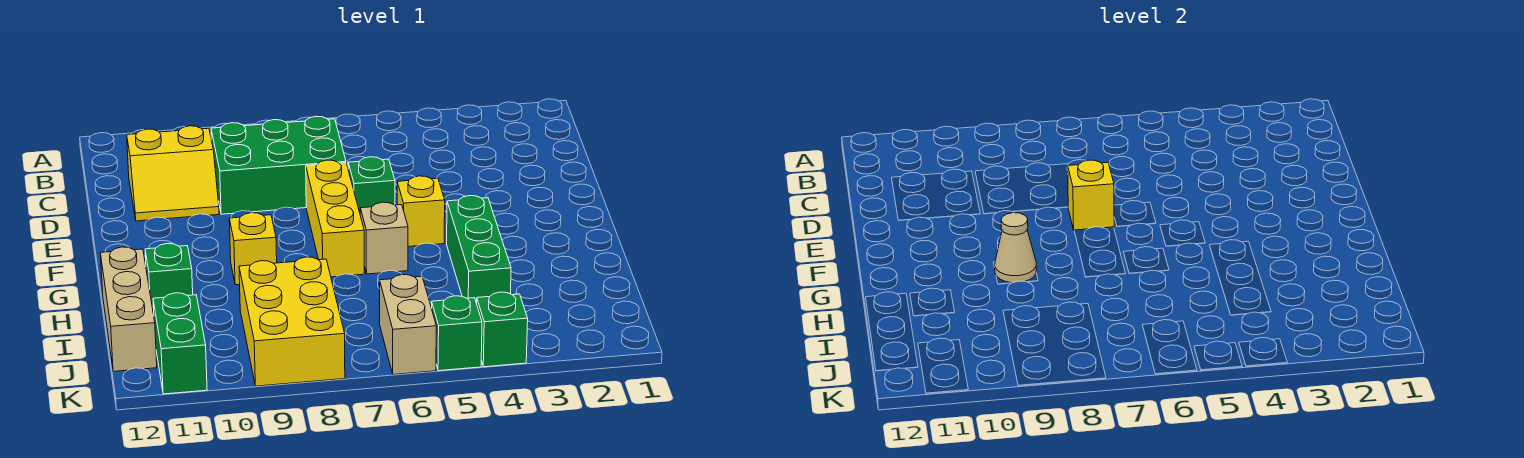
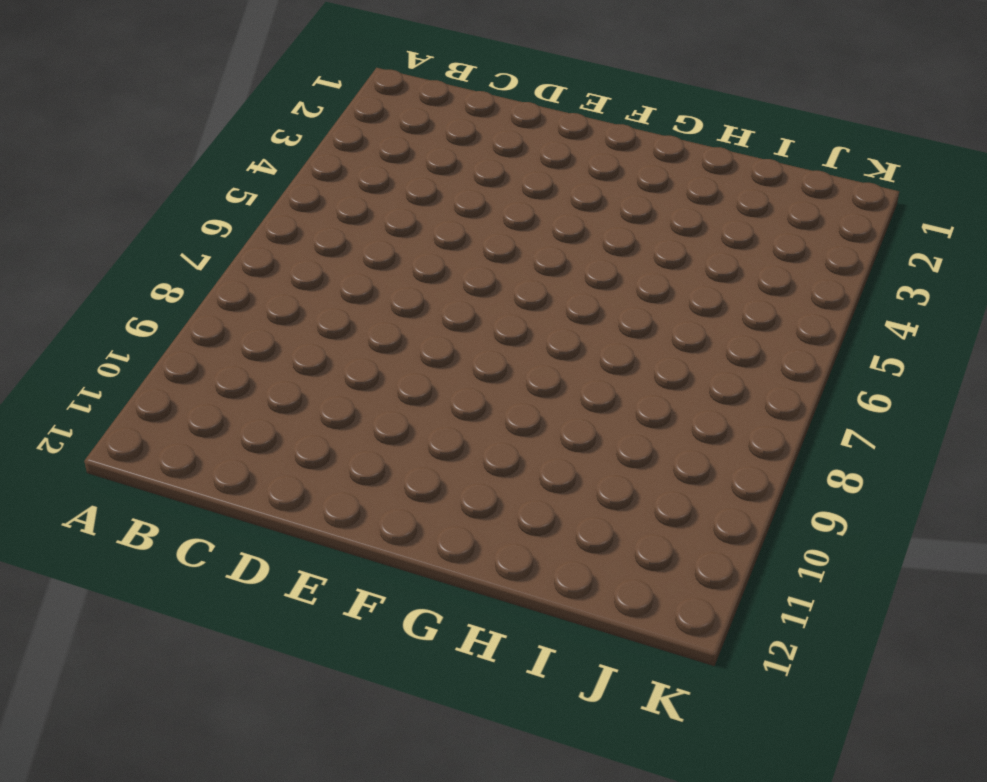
none -> green brick C7:D9 level 1
none -> yellow slope C10:D11 level 1 top C
none -> green brick E6 level 1

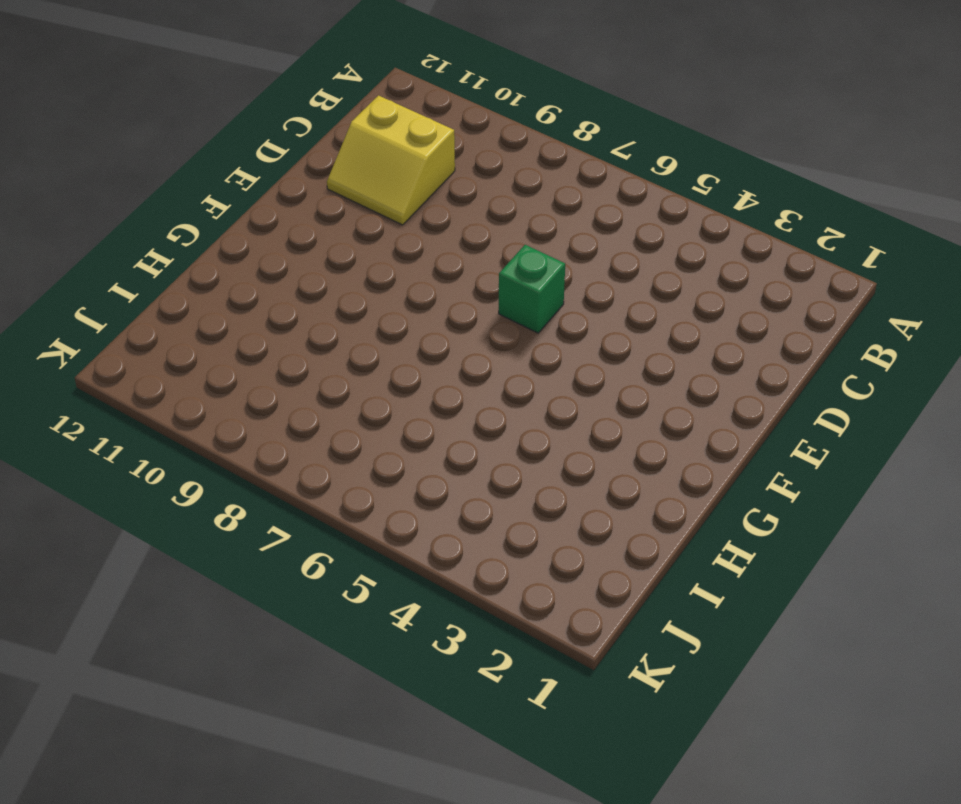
none -> green brick C7:D9 level 1
none -> yellow brick E7:G7 level 1
none -> yellow brick F5 level 1

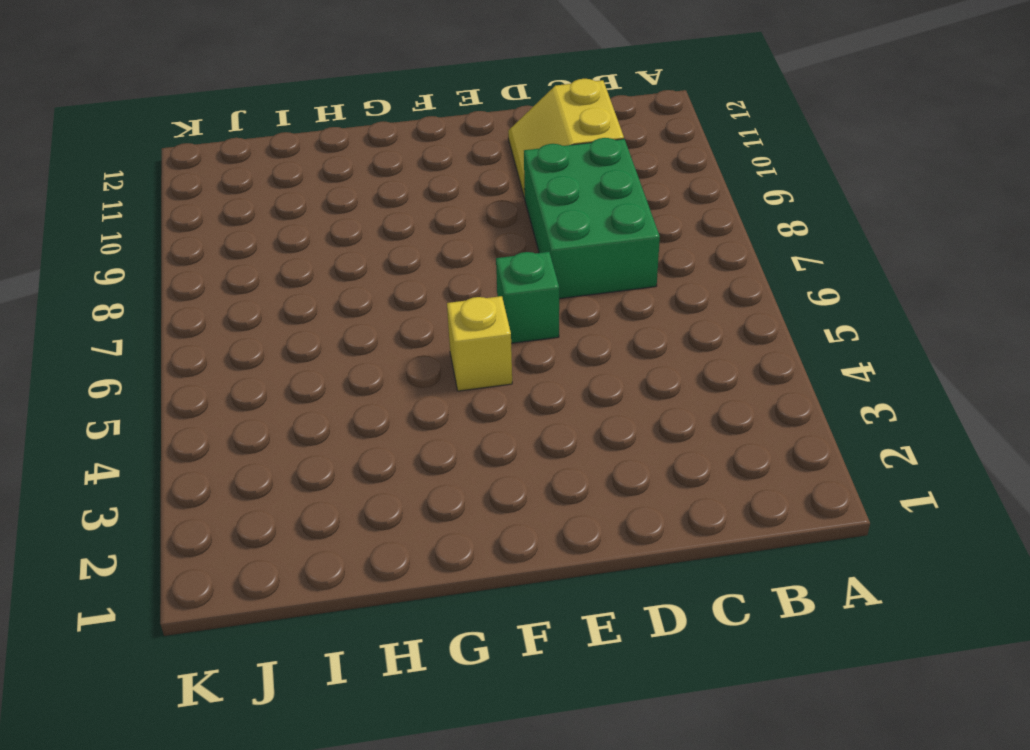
none -> yellow brick E7:G7 level 1
none -> green brick G4:I4 level 1
none -> tan brick G6 level 1

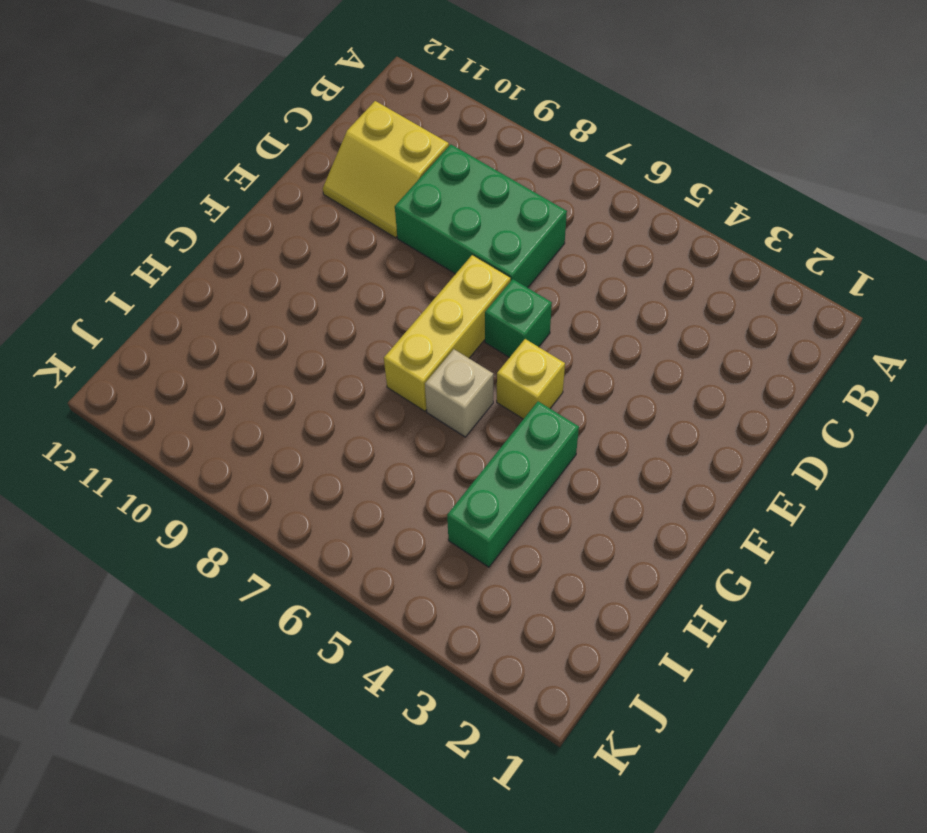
none -> yellow brick G9 level 1
none -> green brick H11 level 1
none -> tan brick H12:J12 level 1

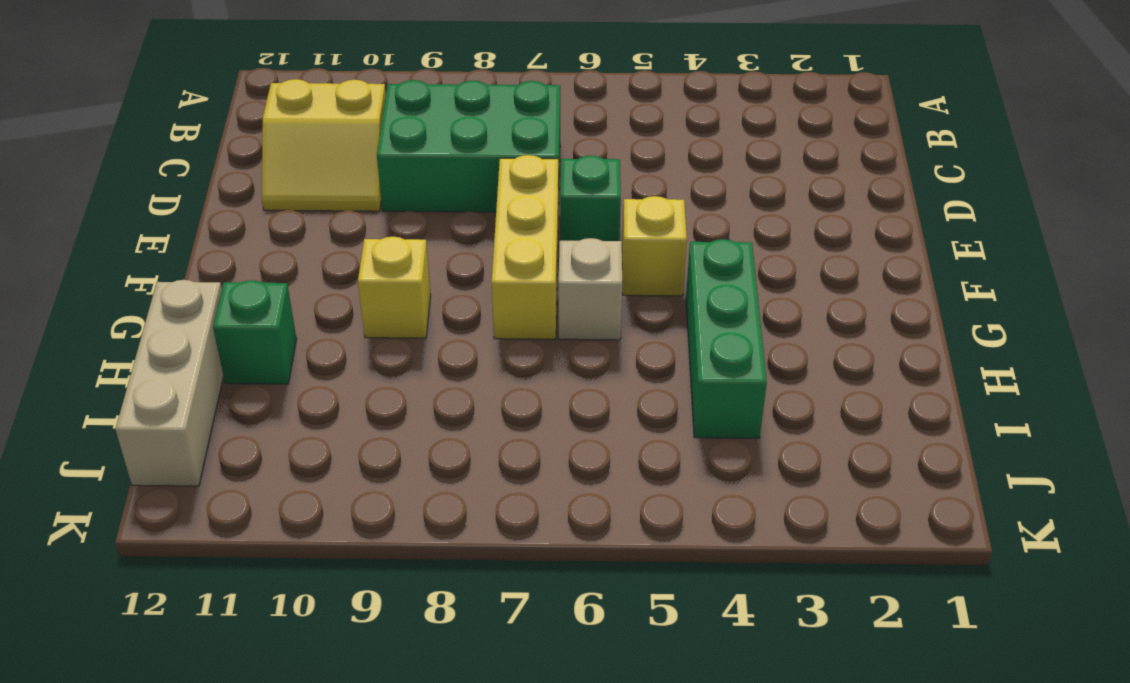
none -> yellow brick I8:K9 level 1
none -> tan brick J6:K6 level 1
none -> green brick J11:K11 level 1

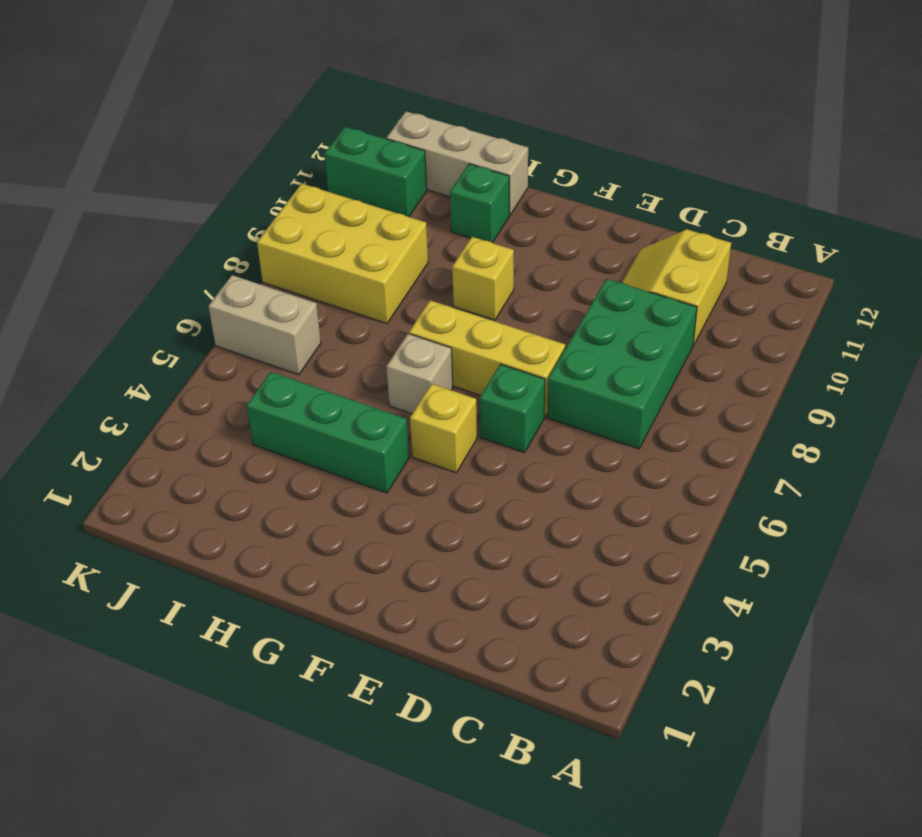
none -> green brick K4 level 1
none -> green brick K5 level 1
none -> yellow brick E7 level 2

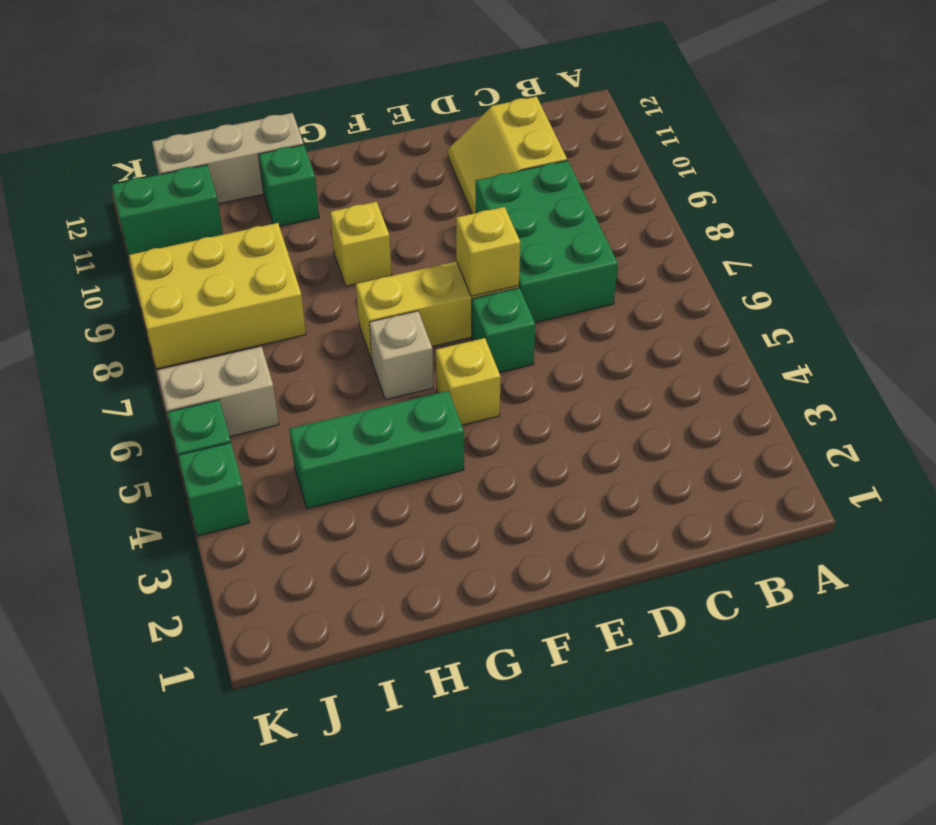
none -> tan cone G9 level 2

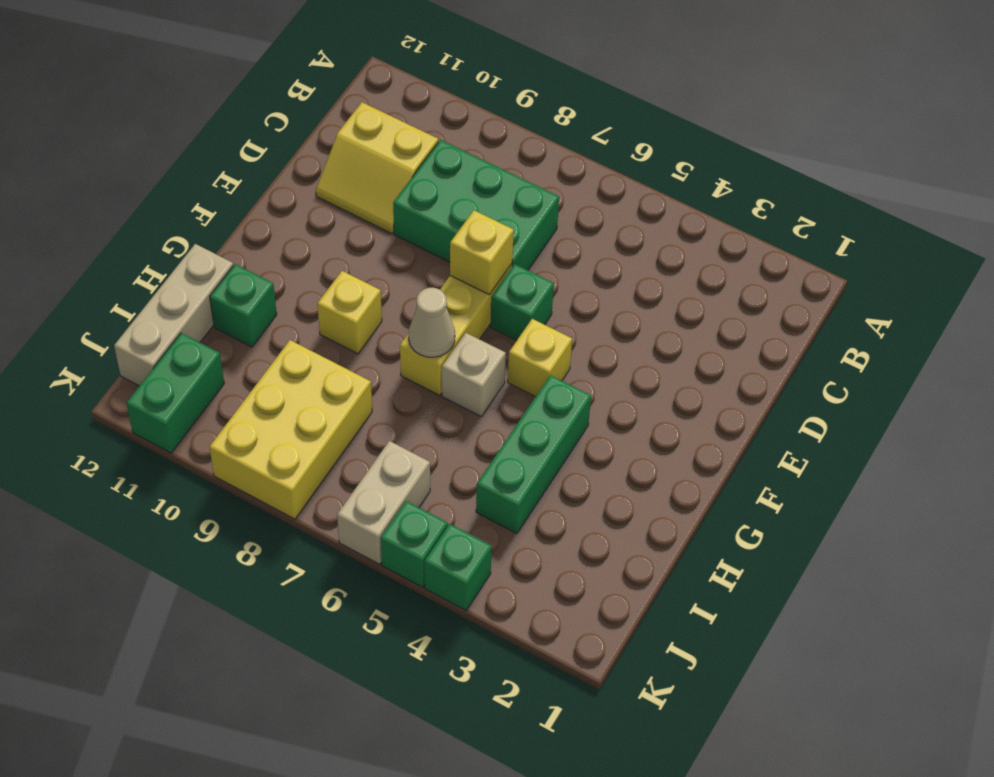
tan cone G7 level 2 -> tan cone G9 level 2

